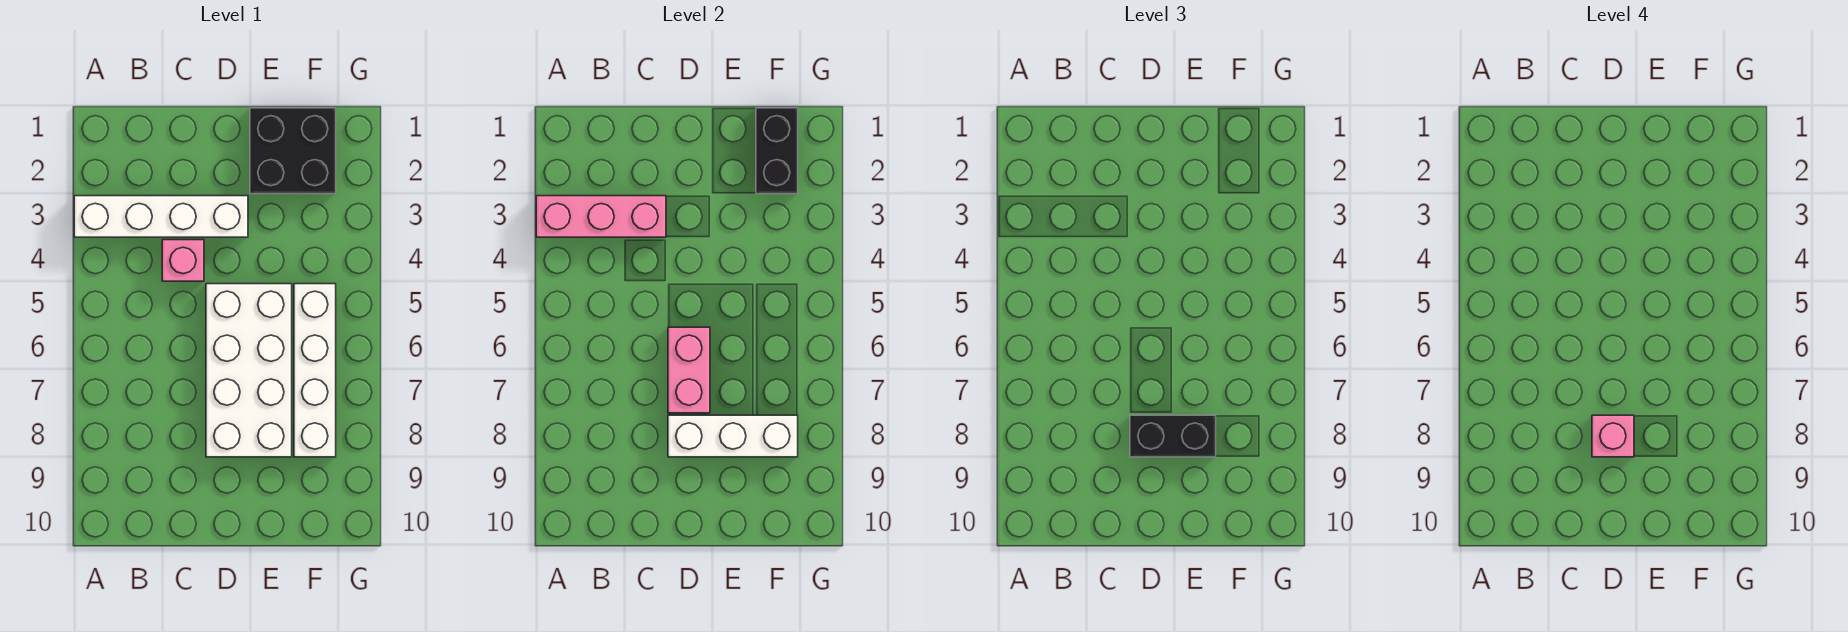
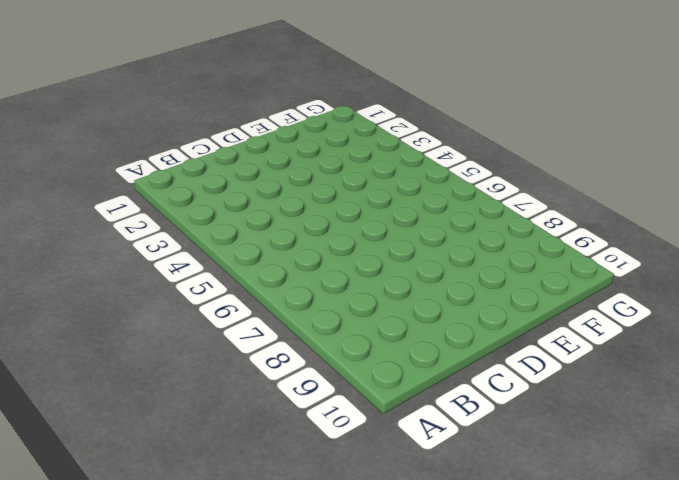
none -> white brick A3:D3 level 1
none -> pink brick C4 level 1

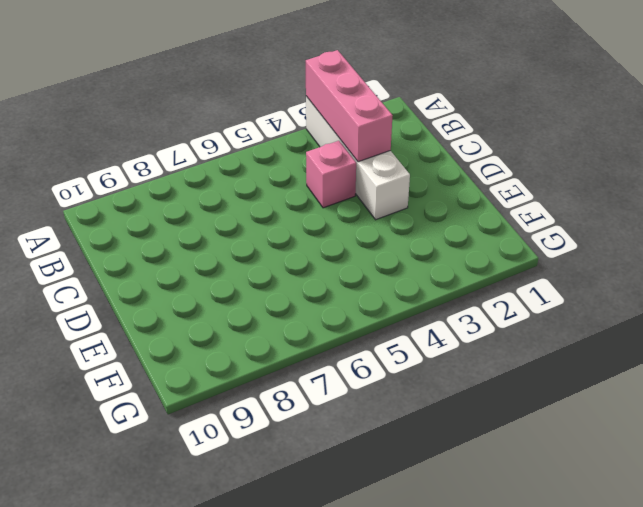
none -> white brick D5:E8 level 1
none -> black brick E1:F2 level 1

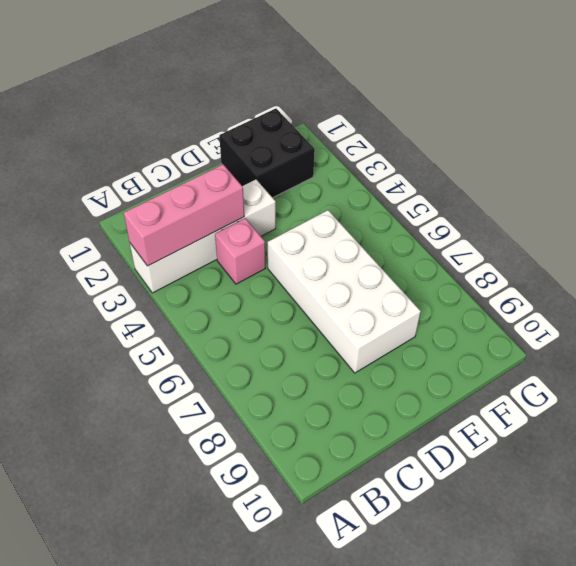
none -> white brick F5:F8 level 1
none -> pink brick D6:D7 level 2

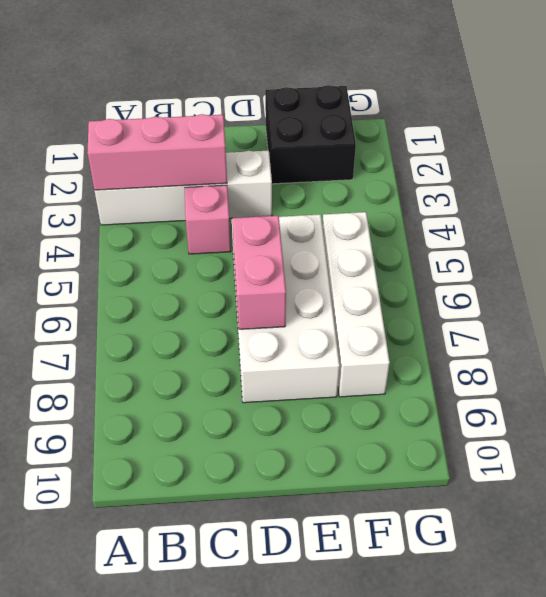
none -> white brick D8:F8 level 2
none -> black brick F1:F2 level 2

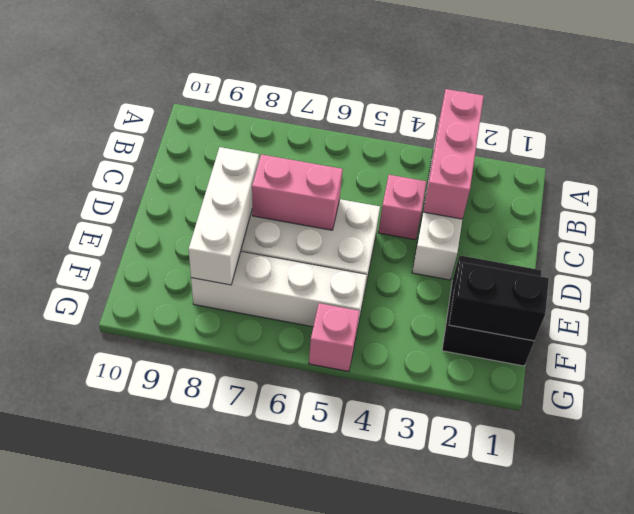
pink brick G5 level 1 -> pink brick D8 level 4
none -> black brick D8:E8 level 3

